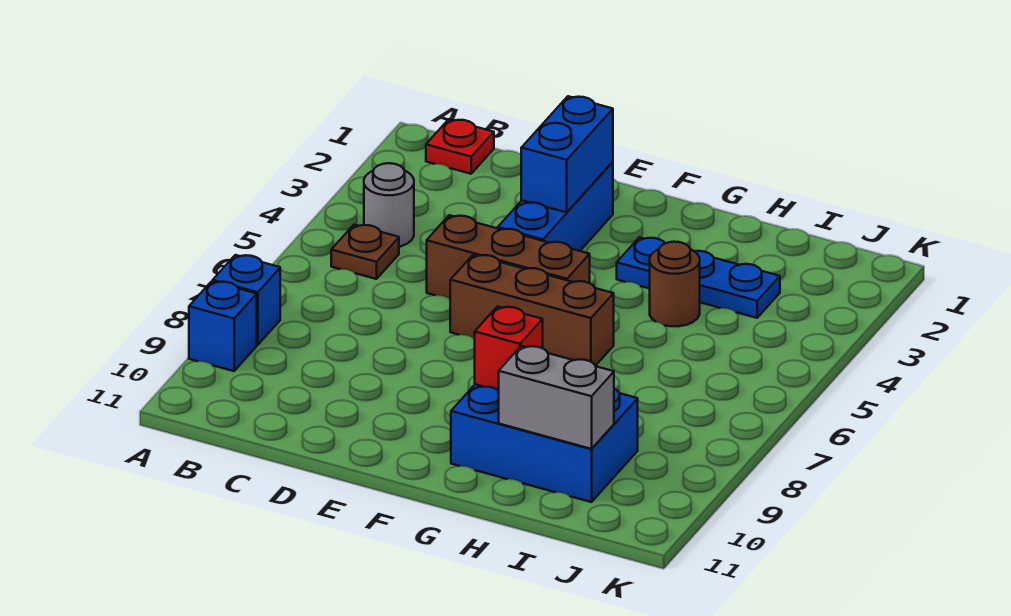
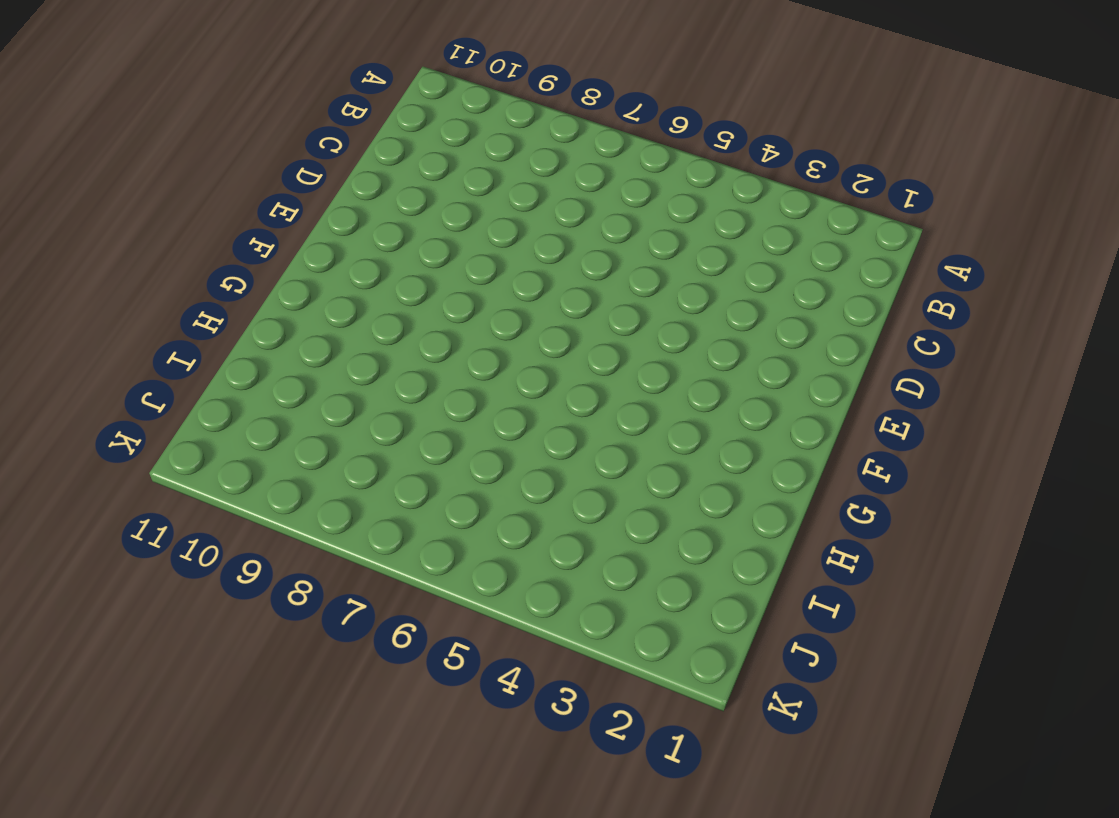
none -> blue brick A8 level 1
none -> blue brick A9 level 1
none -> red plate B1 level 1

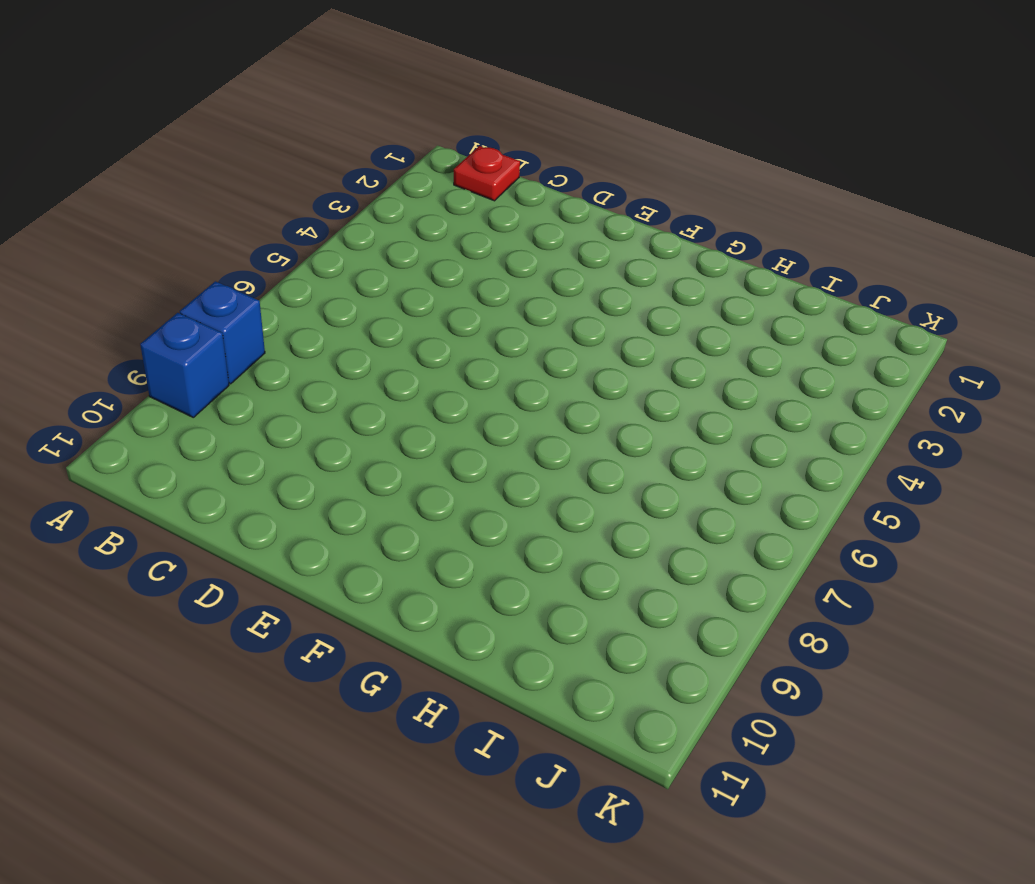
none -> grey round brick B4 level 1
none -> brown plate B5 level 1
none -> brown brick D5:F5 level 1

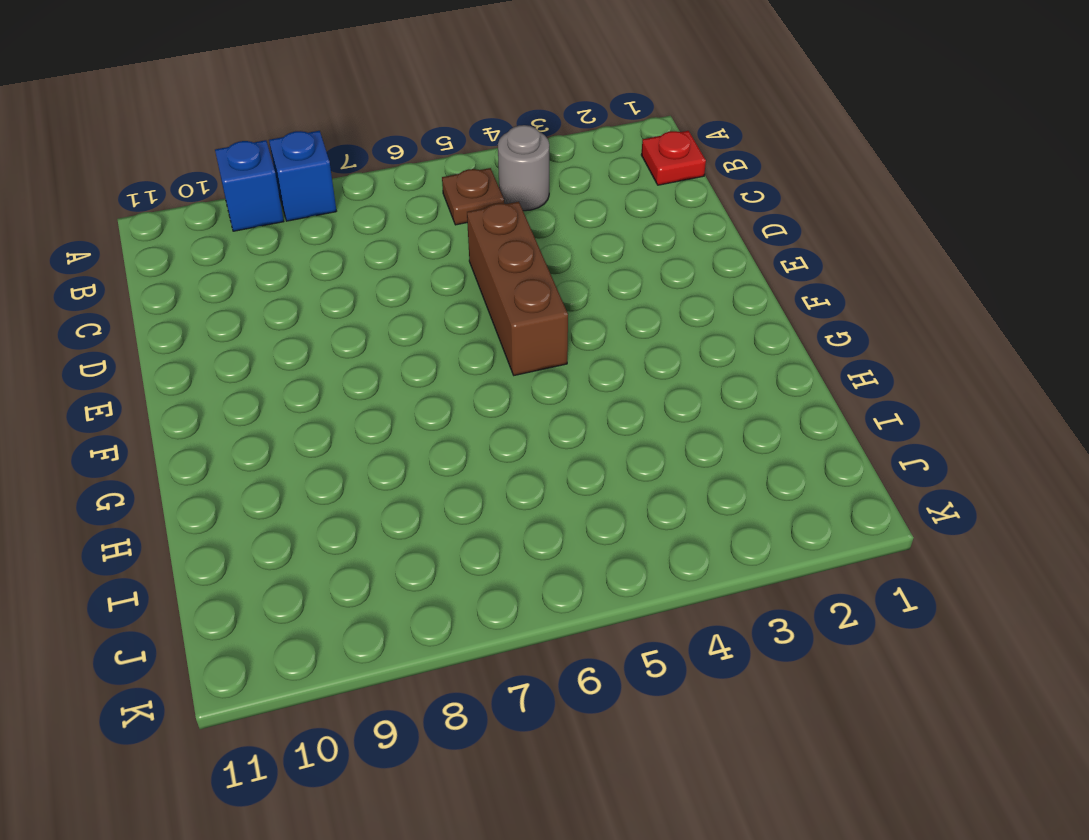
none -> blue brick E2:E4 level 1
none -> brown brick E6:G6 level 1
none -> blue plate G3:I3 level 1

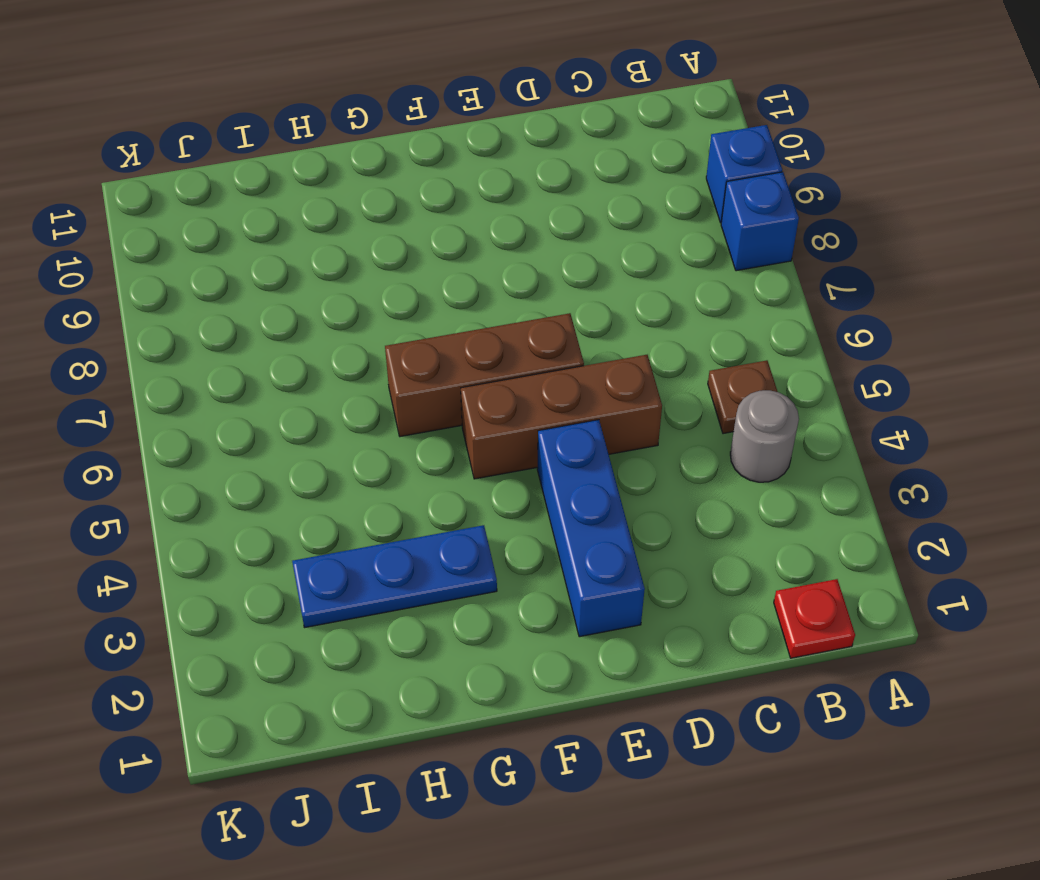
none -> blue brick G9:I10 level 1
none -> brown round brick H4 level 1
none -> blue brick E2:E3 level 2

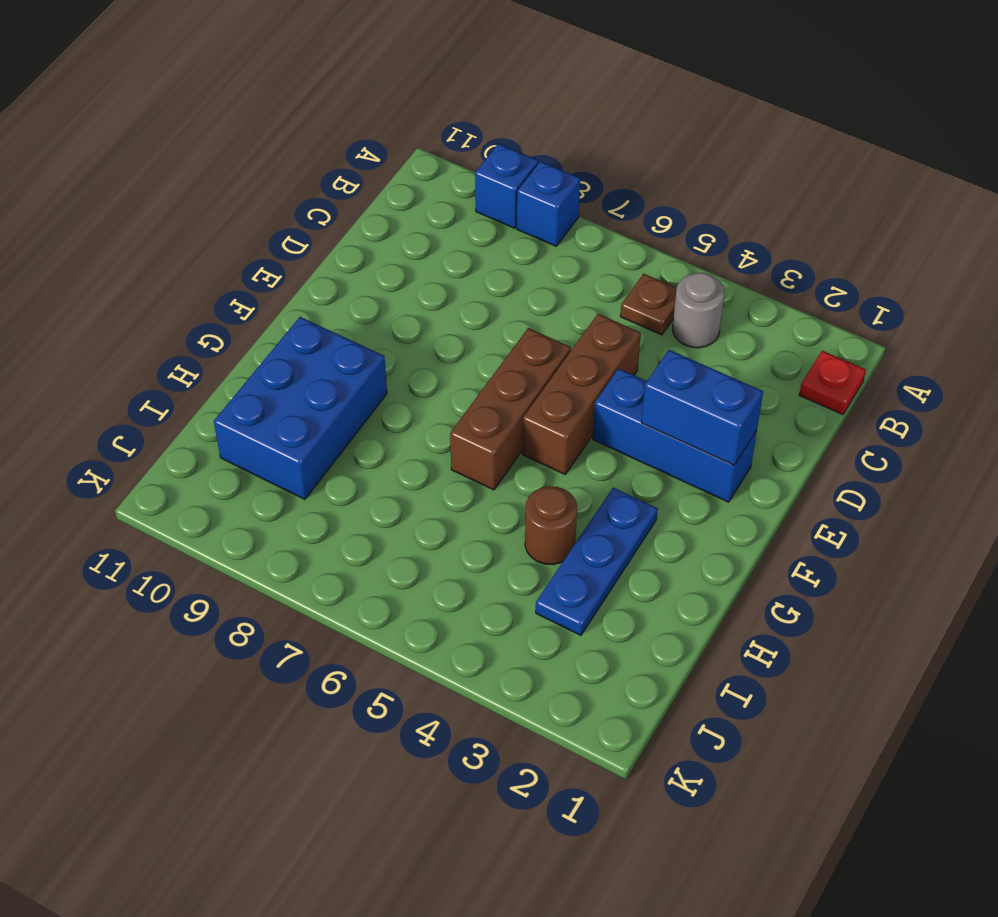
none -> red brick G9 level 2
none -> grey brick H10:I10 level 2

